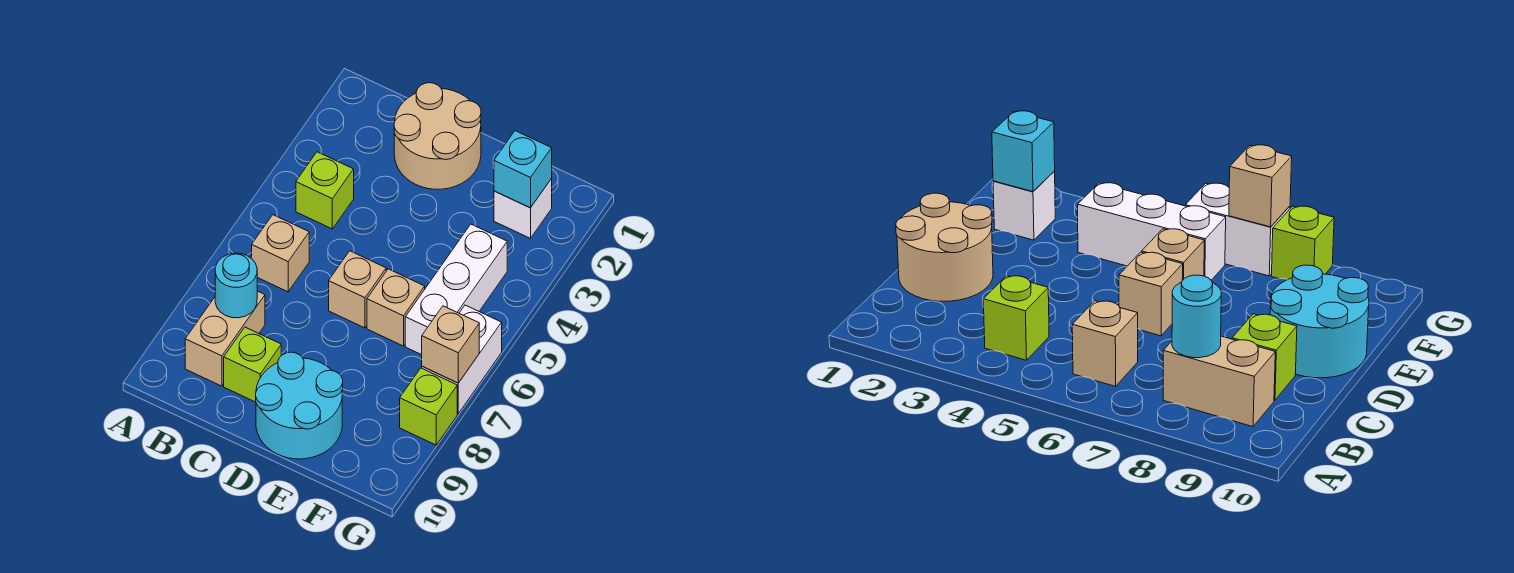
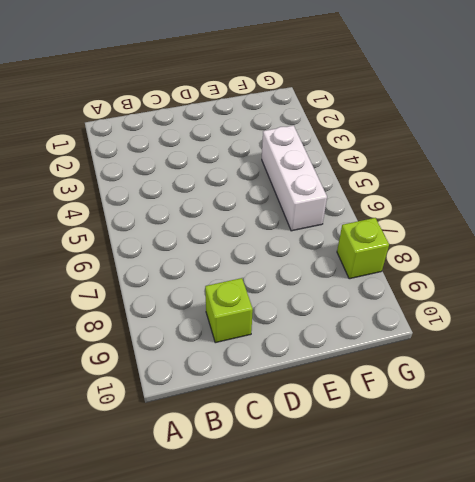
none -> lime brick B4 level 1
none -> tan brick B6 level 1
none -> tan brick B8:B9 level 1

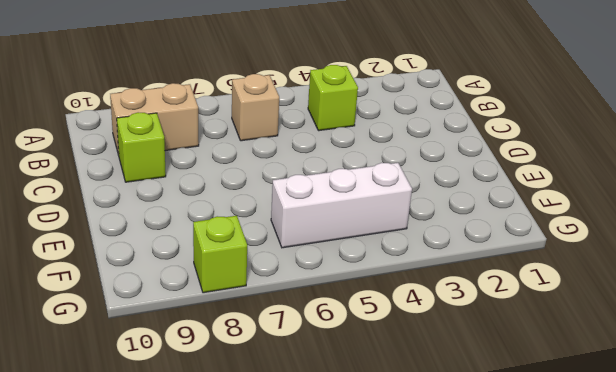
none -> tan round brick C1:D2 level 1
none -> tan brick D6 level 1
none -> cyan round brick D9:E10 level 1

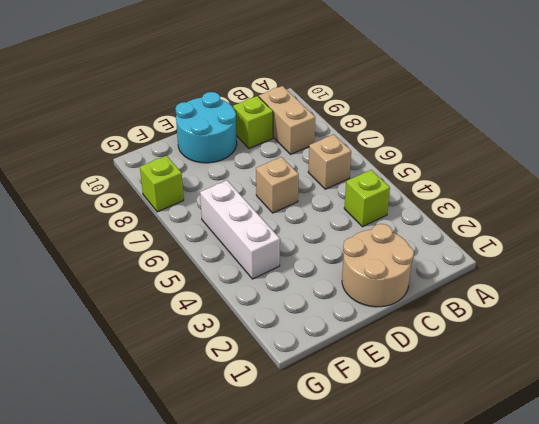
none -> tan brick E6 level 1
none -> white brick F2 level 1
none -> white brick G6:G7 level 1

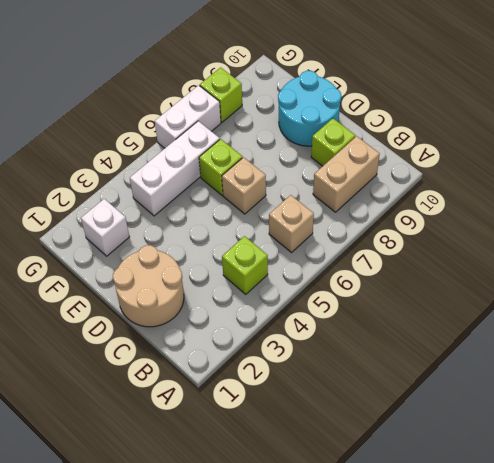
lime brick E6 level 1 -> tan brick E6 level 1
none -> cyan round brick B8 level 2
none -> cyan brick F2 level 2
none -> tan brick G7 level 2

